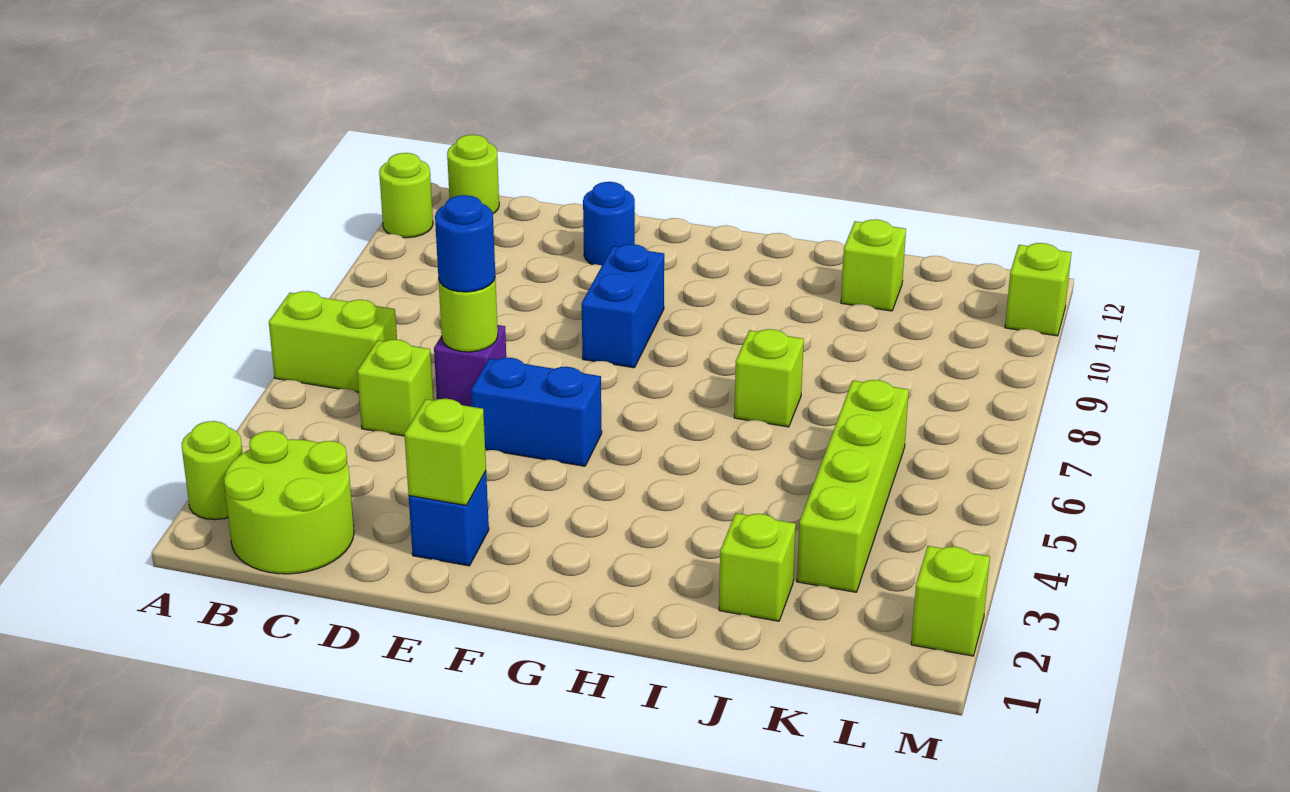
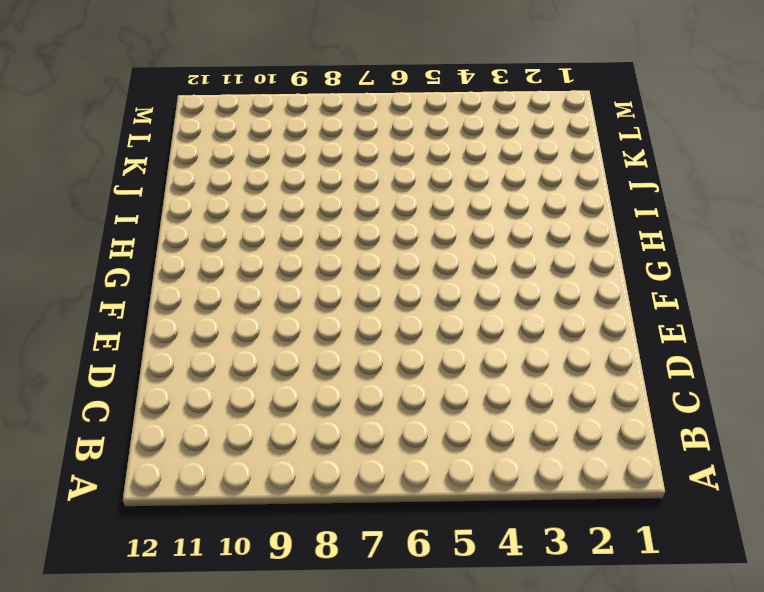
none -> lime round brick A2 level 1
none -> lime brick A6:B6 level 1
none -> lime round brick A11 level 1

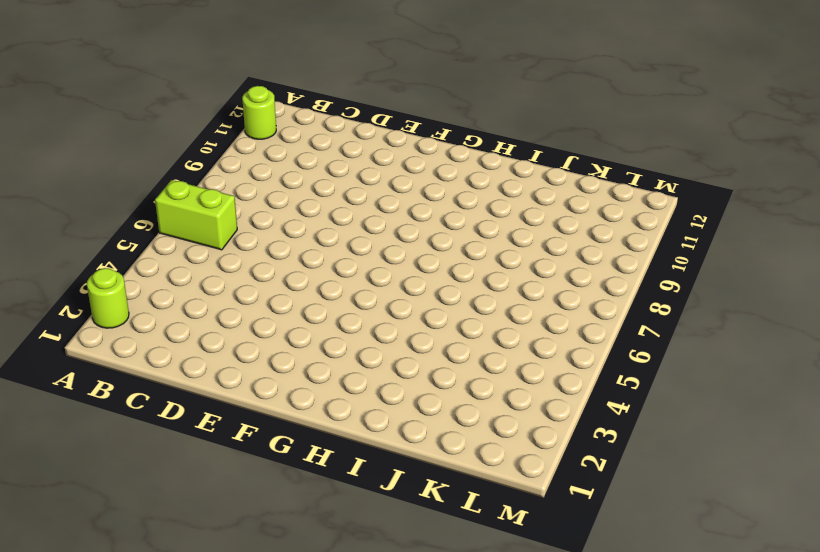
none -> lime round brick B1:C2 level 1
none -> lime round brick B12 level 1
none -> lime brick C5 level 1

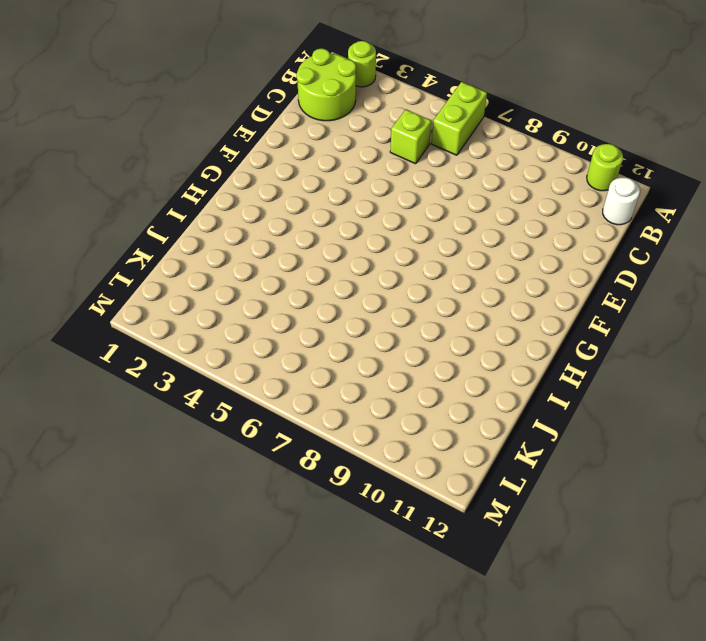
white round brick B12 level 1 -> lime round brick B12 level 1
none -> purple brick D6 level 1
none -> blue brick E2 level 1
none -> blue brick E5:F5 level 1

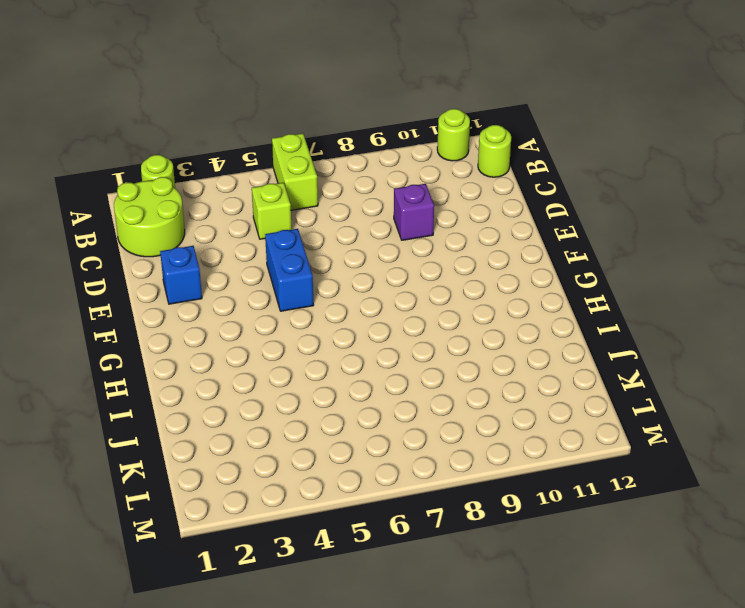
purple brick D9 level 1 -> purple brick D6 level 1
none -> blue round brick E11 level 1
none -> blue brick F8:F9 level 1
none -> lime brick I7 level 1

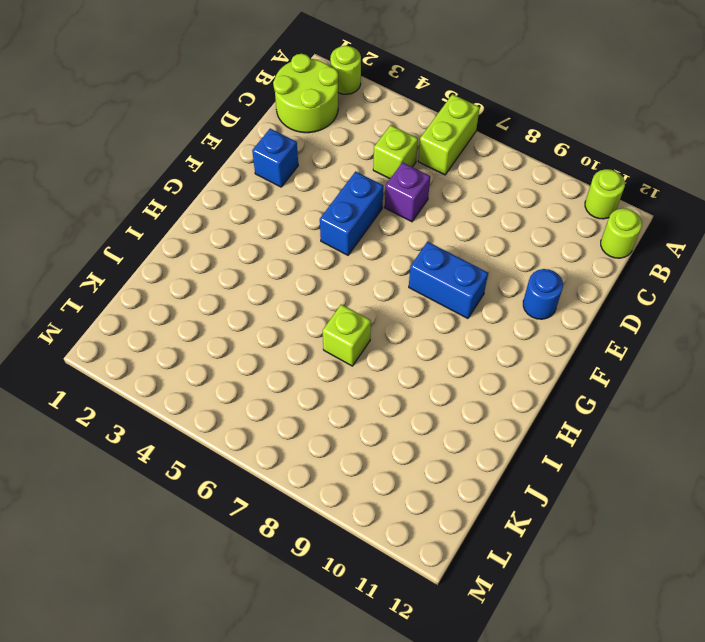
none -> lime brick J2 level 1
none -> lime brick J11 level 1
none -> lime brick K3:K6 level 1

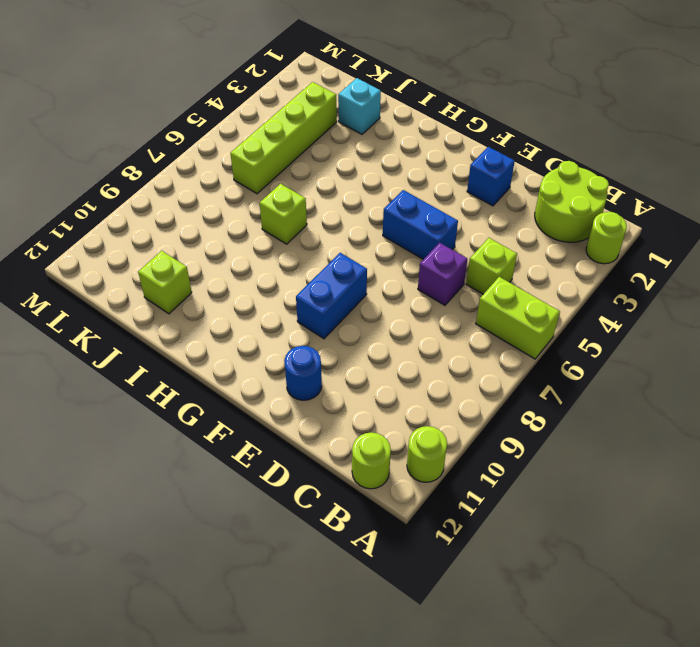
cyan brick J2 level 1 -> lime brick J2 level 1
none -> lime brick M2 level 1
none -> lime brick M11 level 1
none -> lime round brick D6 level 2

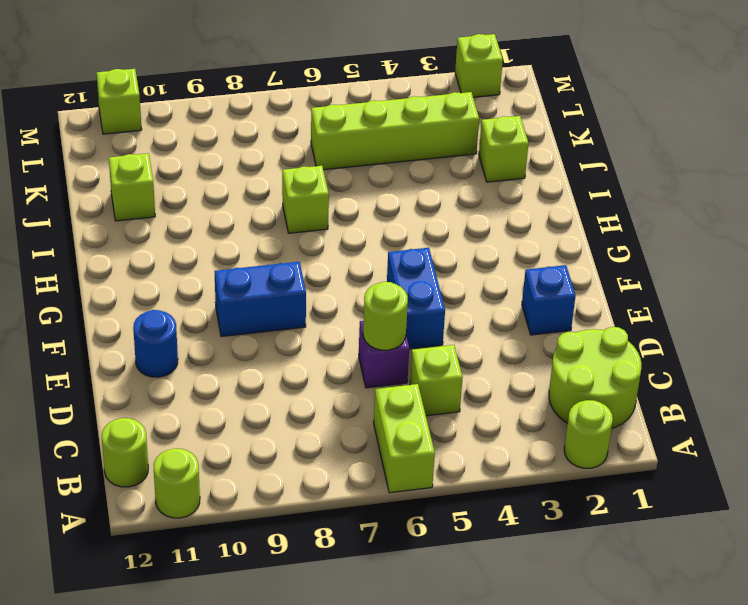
none -> lime brick E2 level 2
none -> blue round brick D6 level 3

